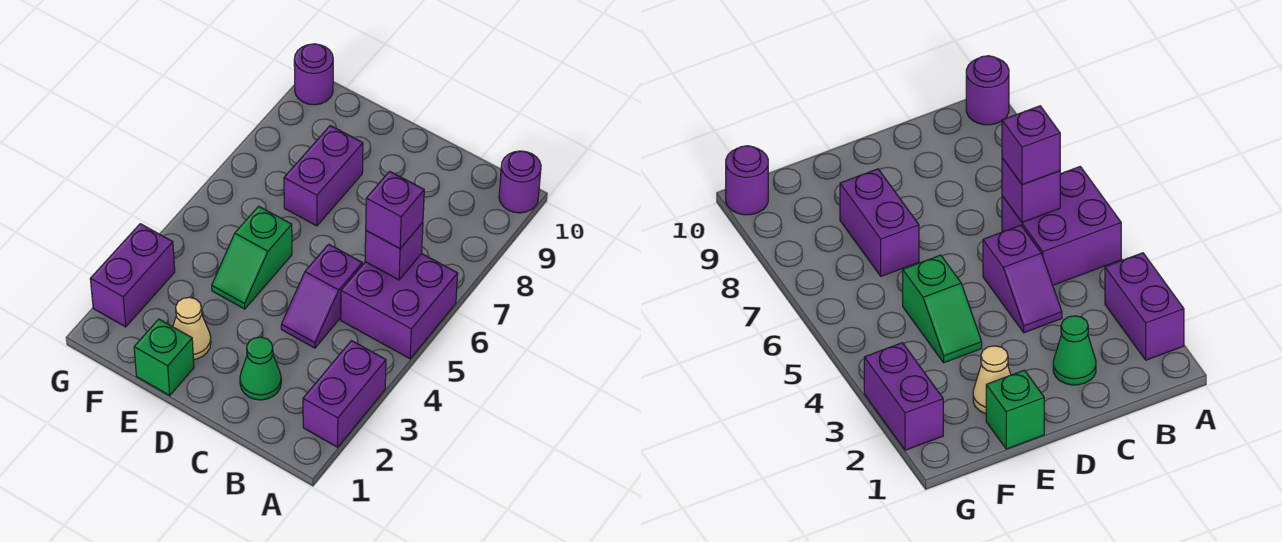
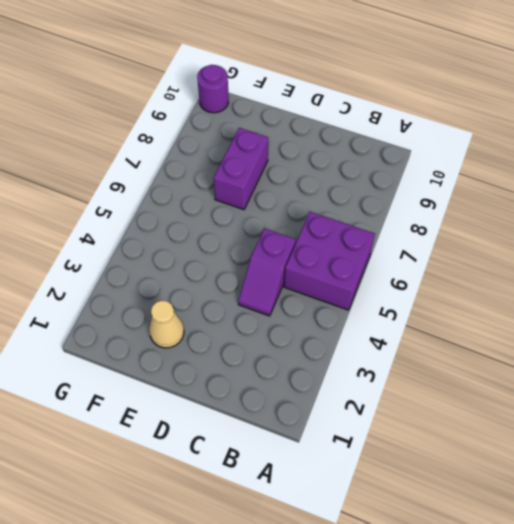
none -> purple brick A2:A3 level 1
none -> purple round brick A10 level 1
none -> green cone C2 level 1

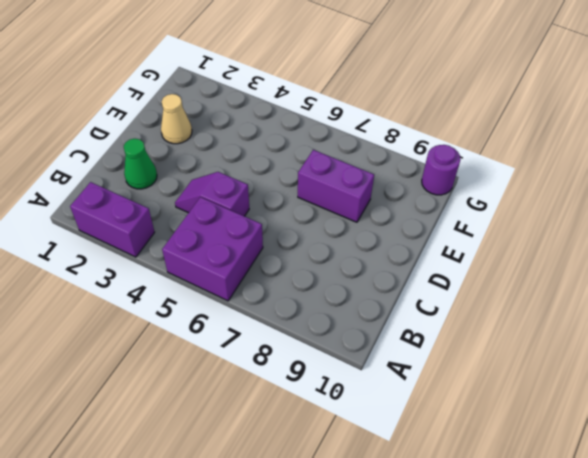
none -> purple round brick A10 level 1
none -> green brick E1 level 1
none -> green slope E4:E5 level 1 top 5

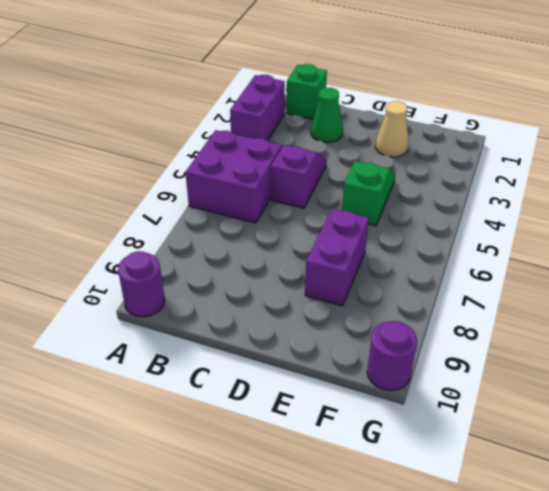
green brick B1 level 1 -> green brick E1 level 1
none -> purple brick G2:G3 level 1
none -> purple brick B6 level 2
none -> purple brick B6 level 3

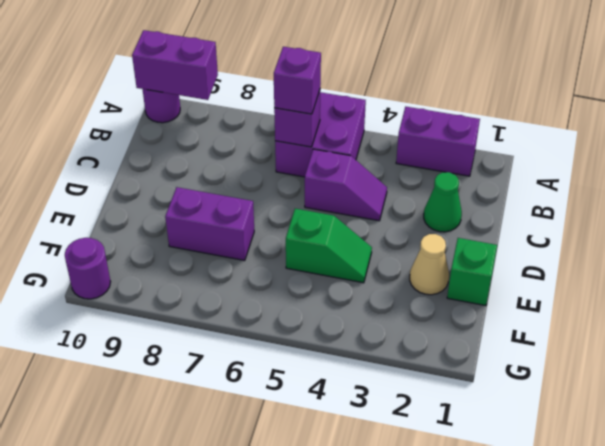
purple brick A9:A10 level 2 -> purple brick G2:G3 level 1

